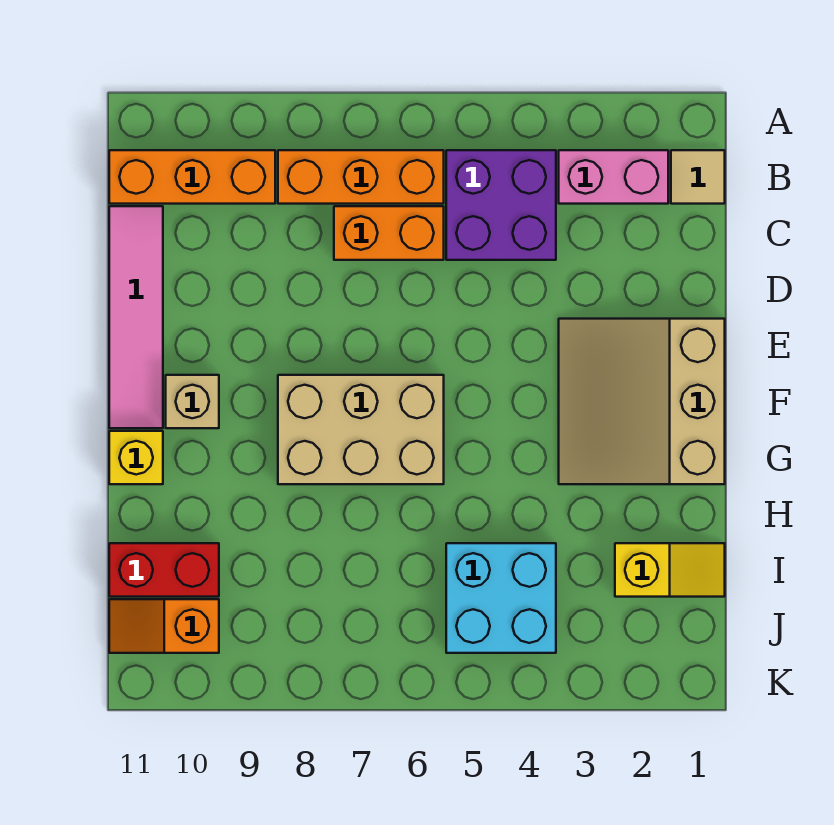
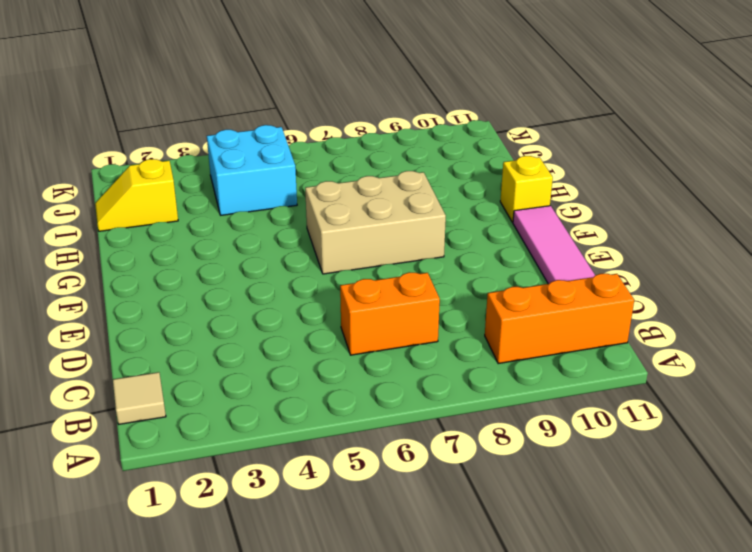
none -> pink brick B2:B3 level 1
none -> purple brick B4:C5 level 1
none -> orange brick B6:B8 level 1

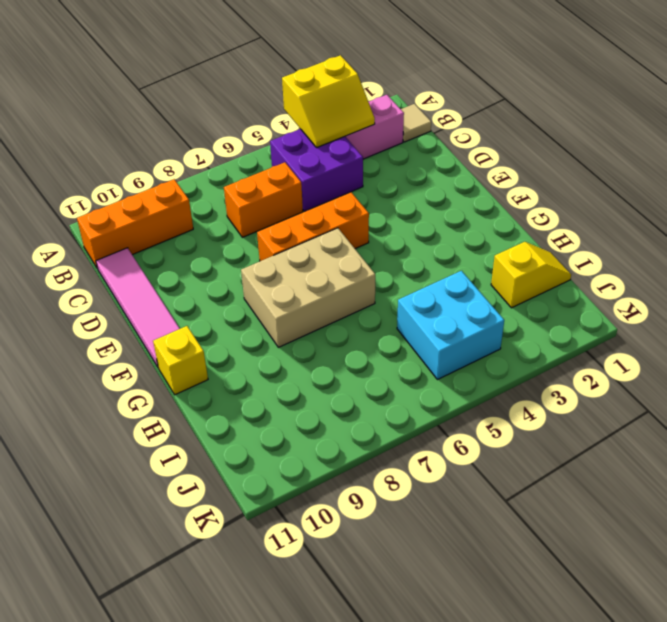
yellow slope A3:B4 level 2 top A -> none
orange brick E5:E7 level 1 -> orange brick B6:B8 level 1
none -> tan slope E1:G3 level 1 top 1
none -> tan brick F10 level 1
none -> red brick I10:I11 level 1

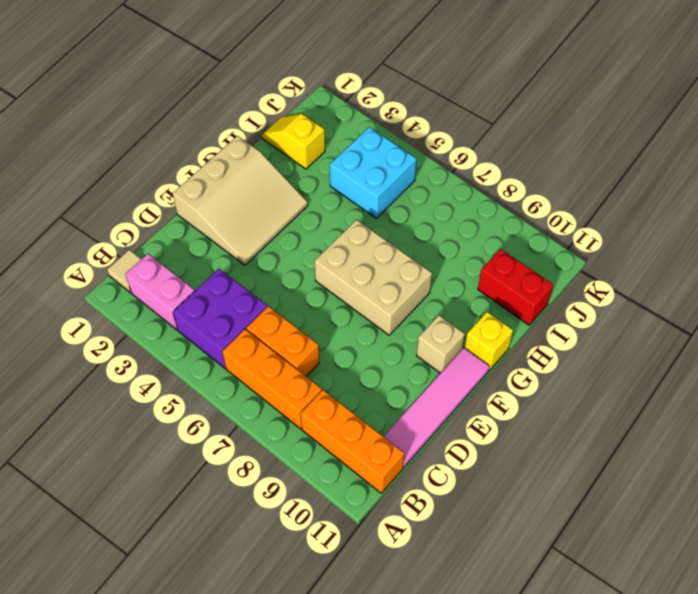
none -> orange slope J10:J11 level 1 top 10

